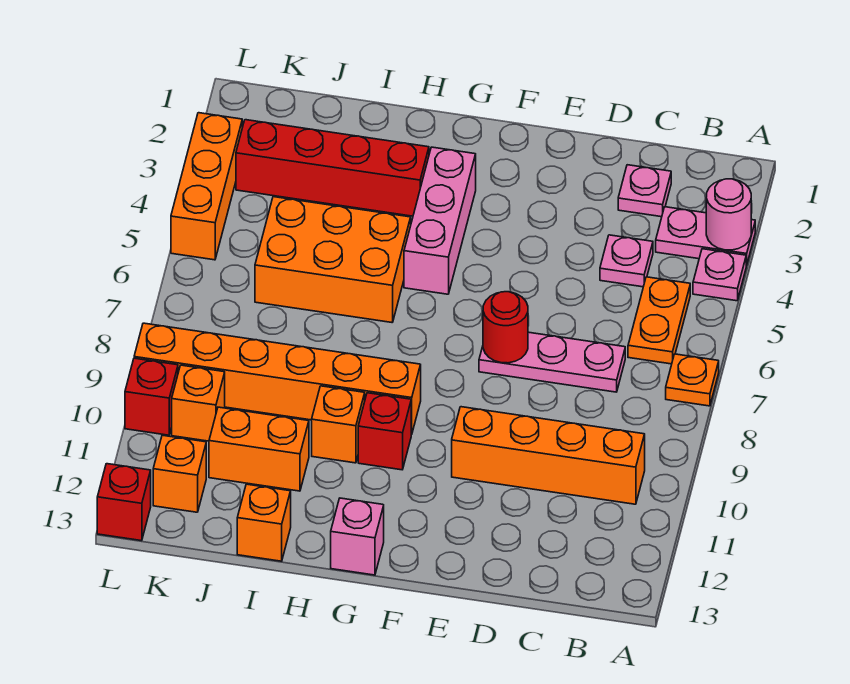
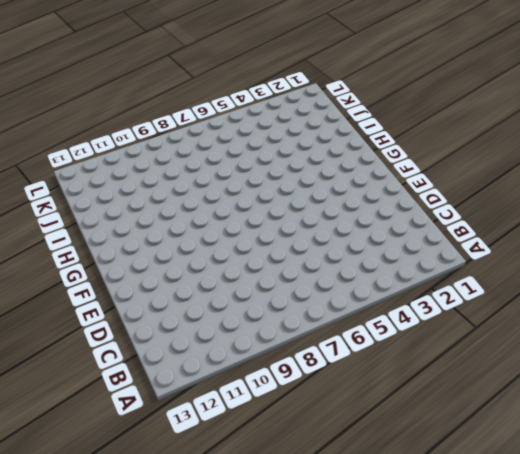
none -> pink plate A3:B3 level 1
none -> pink plate A4 level 1
none -> orange plate A7 level 1

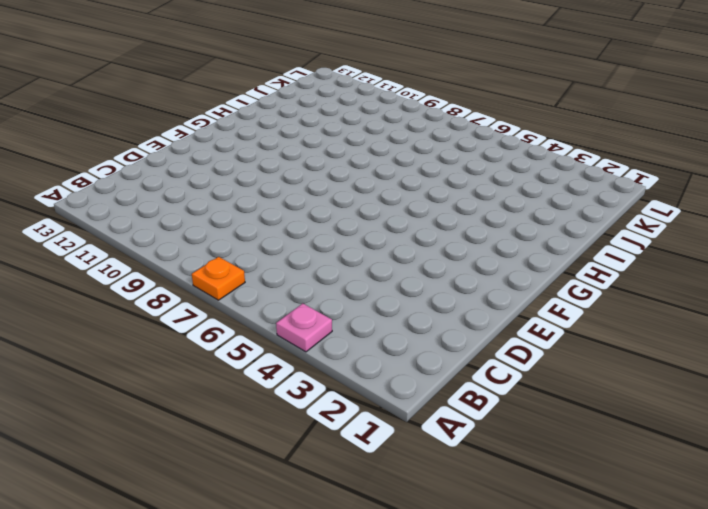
none -> pink plate A3:B3 level 1
none -> orange plate B5:B6 level 1
none -> orange brick B10:E10 level 1

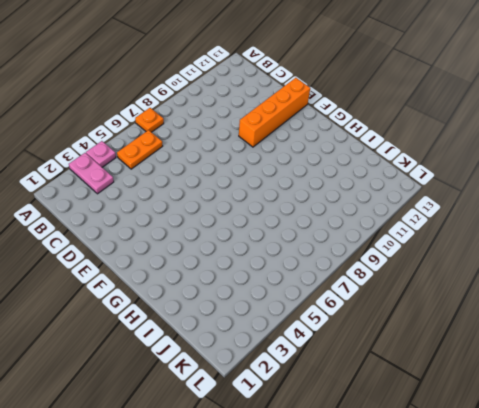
orange brick E10:E13 level 1 -> orange brick B10:E10 level 1
none -> pink plate C2 level 1
none -> pink plate C4 level 1
none -> pink plate C7:E7 level 1

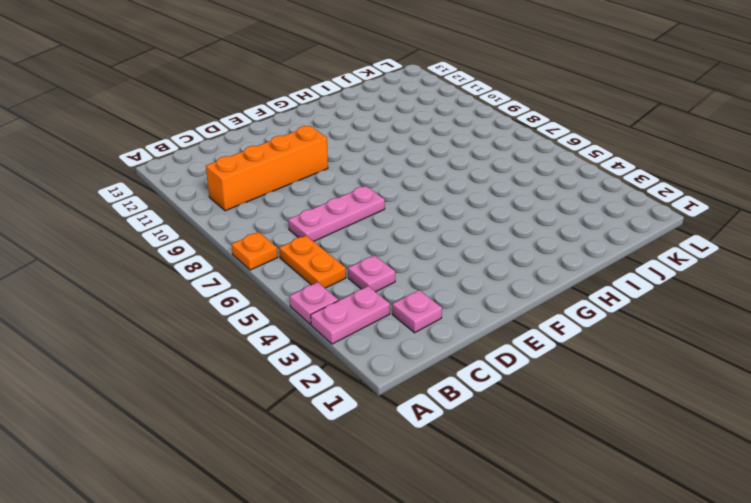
none -> pink brick G3:G5 level 1
none -> orange brick G9:L9 level 1
none -> red brick G10 level 1

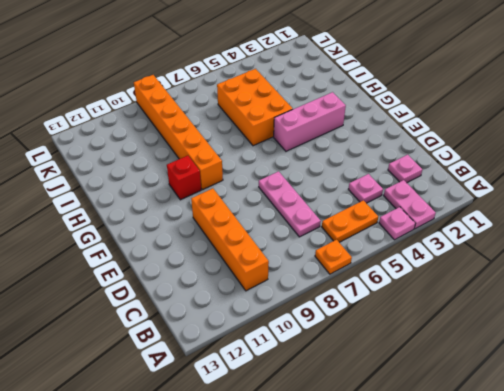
none -> pink brick G13 level 1
none -> red brick H3:K3 level 1
none -> orange brick H10 level 1

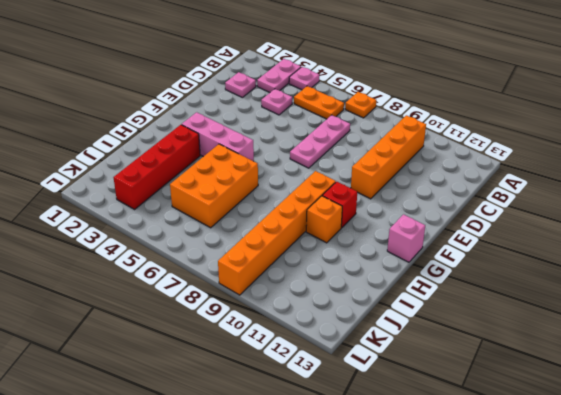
none -> orange brick I11:J11 level 1
none -> orange brick I13 level 1
none -> orange brick K10 level 1

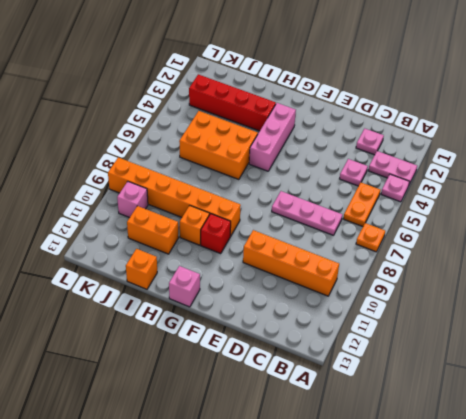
pink brick K10 level 1 -> orange brick K10 level 1
none -> orange brick K12 level 1
none -> orange brick L3:L5 level 1
none -> red brick L10 level 1

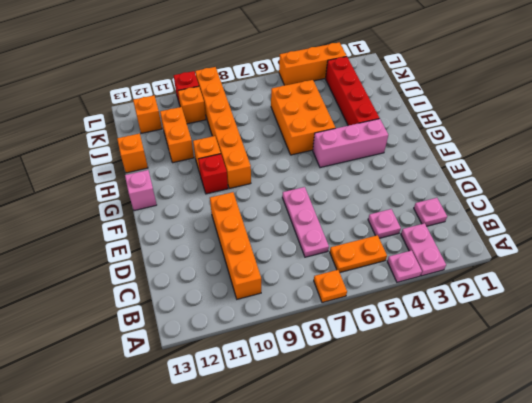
none -> red brick L13 level 1
none -> pink round brick A3 level 2
none -> red round brick E7 level 2

